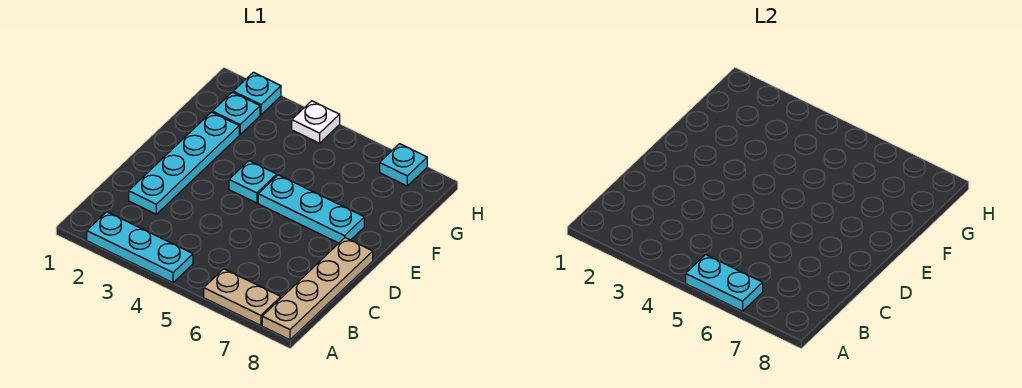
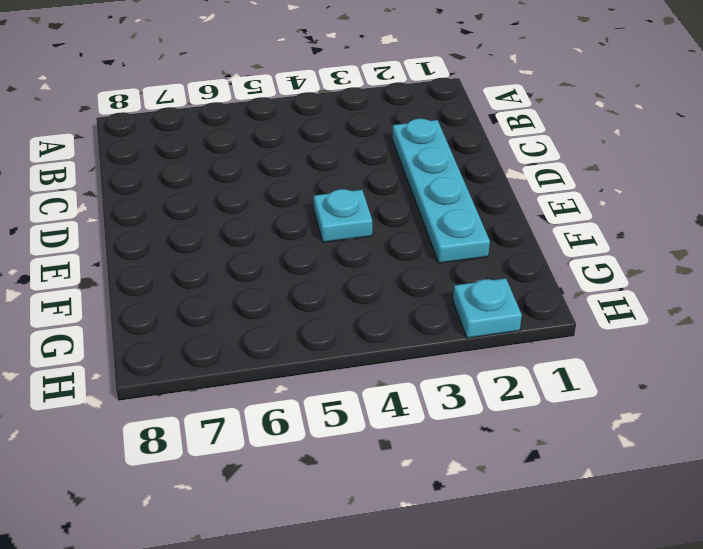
none -> cyan plate A2:A4 level 1
none -> tan plate A6:A7 level 1

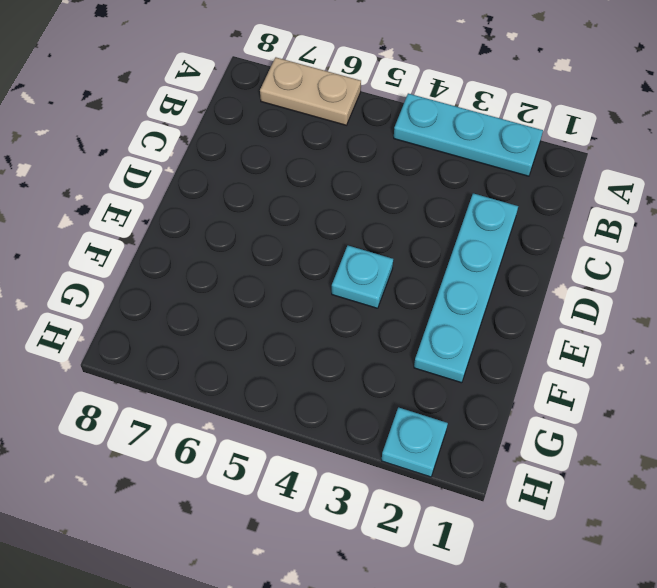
none -> tan plate A8:D8 level 1
none -> cyan plate E5:E7 level 1

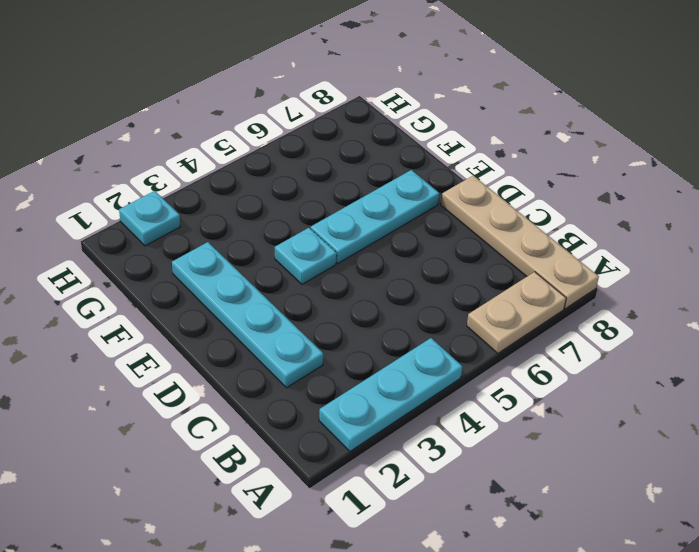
none -> cyan plate G2 level 1
none -> white plate H4 level 1

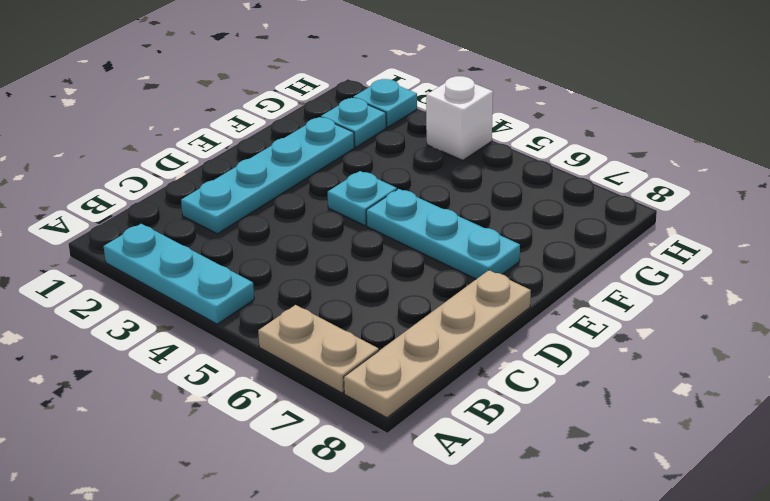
white brick H4 level 1 -> white plate H4 level 1
none -> cyan plate H7 level 1
none -> cyan plate A5:A6 level 2

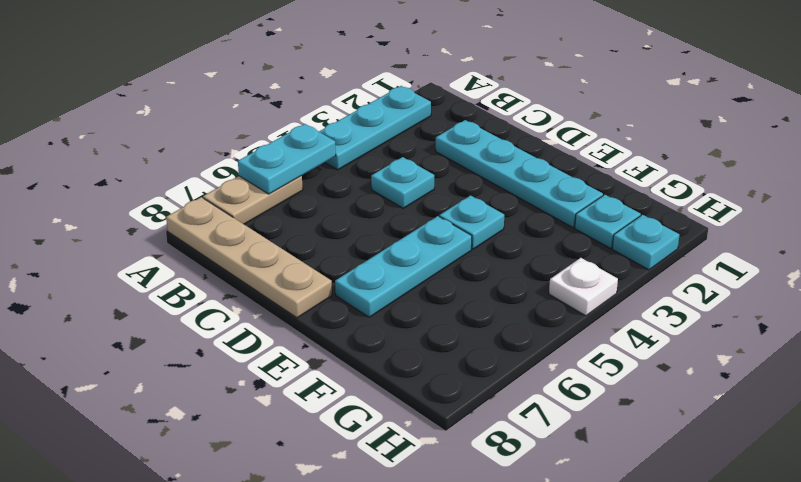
cyan plate C4 level 1 -> cyan plate H7 level 1

